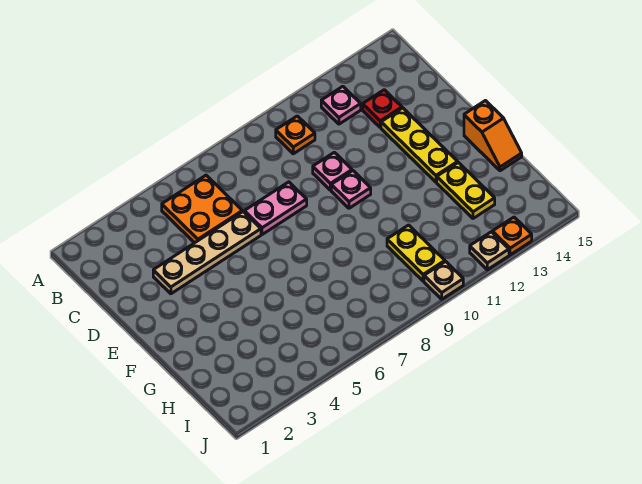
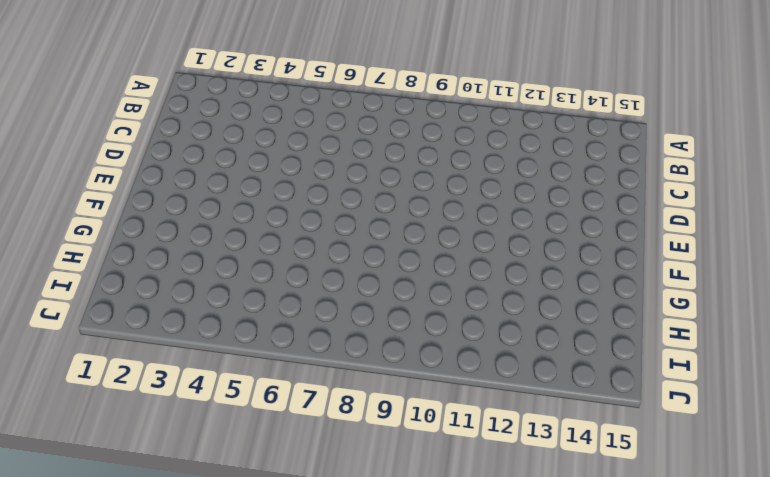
none -> orange plate B5:C6 level 1
none -> orange plate B10 level 1
none -> pink plate B12 level 1

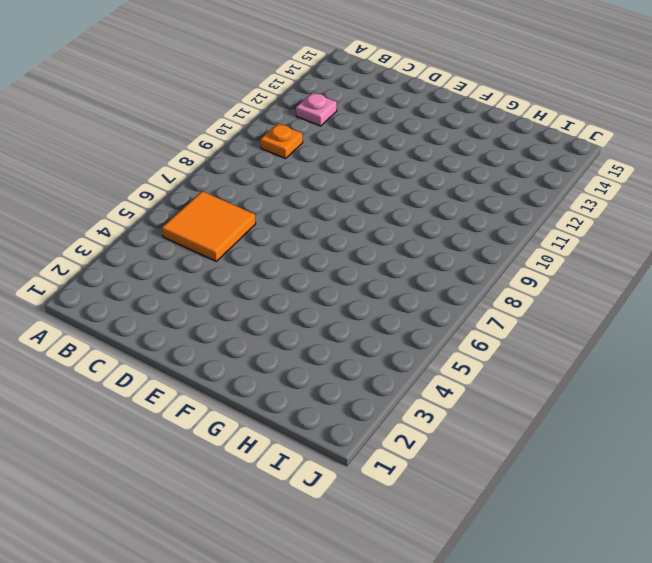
orange tile B5:C6 level 1 -> orange plate B5:C6 level 1
none -> red plate C13 level 1
none -> tan plate D3:D6 level 1
none -> pink plate D7:D8 level 1

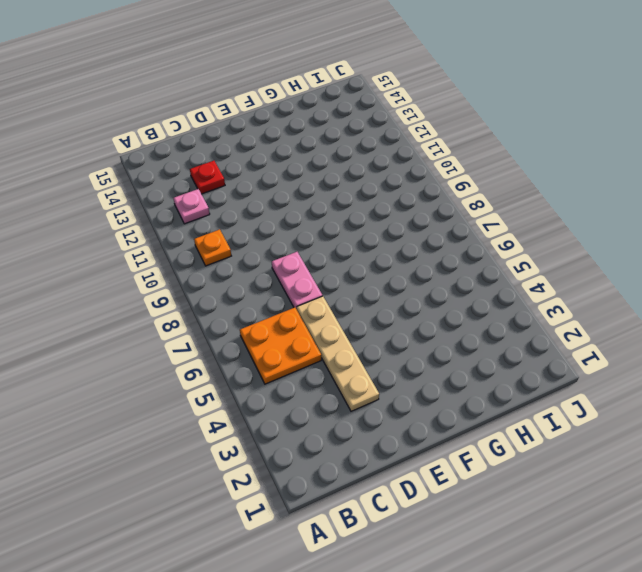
none -> pink plate D10 level 1
none -> yellow plate D13:F13 level 1
none -> pink plate E10 level 1

